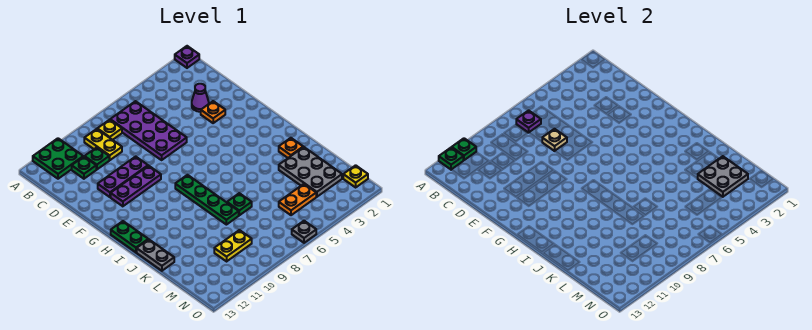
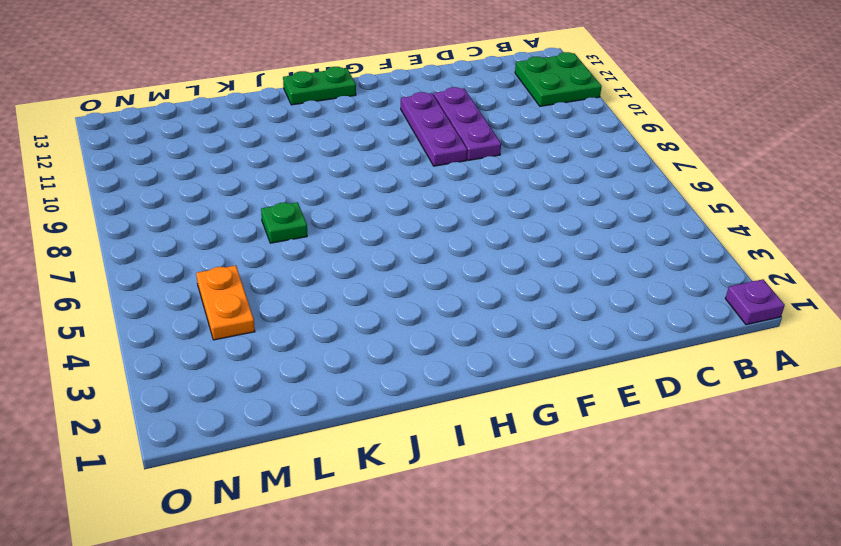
none -> purple plate B6:E7 level 1
none -> yellow plate B8 level 1
none -> yellow plate B9:C9 level 1

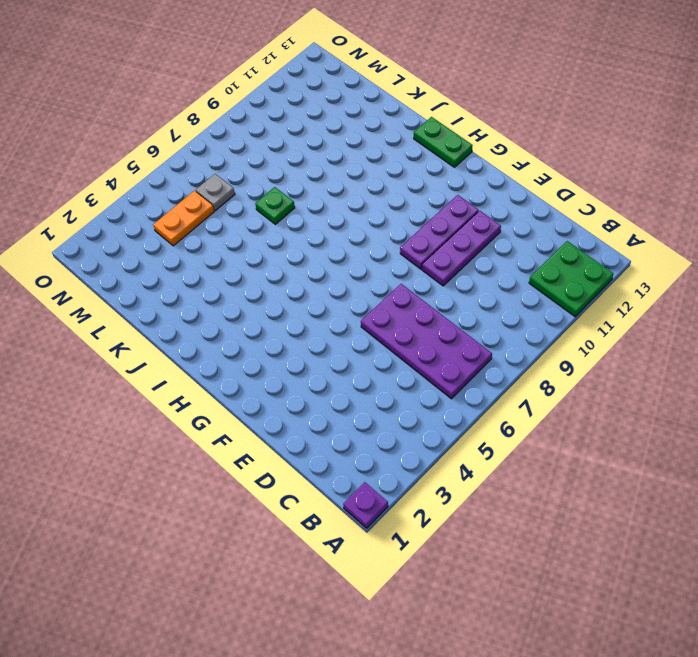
grey plate M6 level 1 -> grey plate O6 level 1
none -> yellow plate B8 level 1
none -> yellow plate B9:C9 level 1
none -> green plate C10 level 1

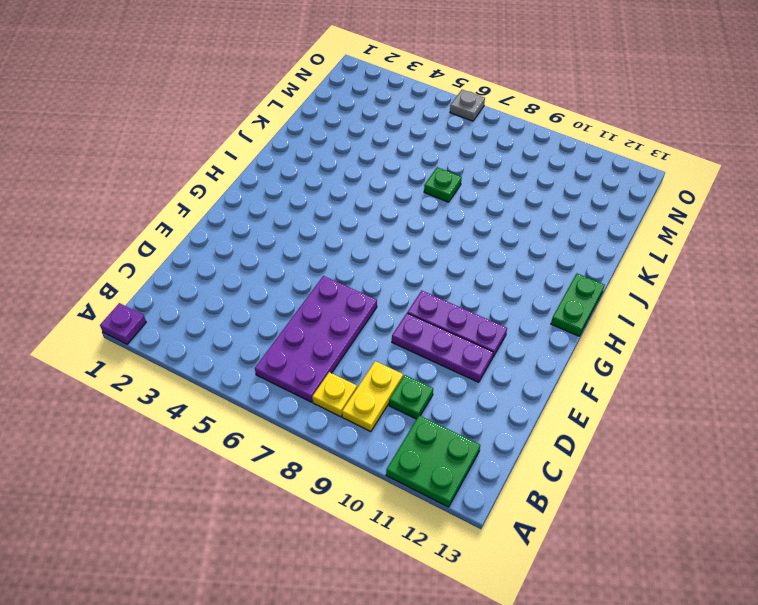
none -> green plate C11 level 1
none -> purple cone D3 level 1
none -> orange plate E3 level 1

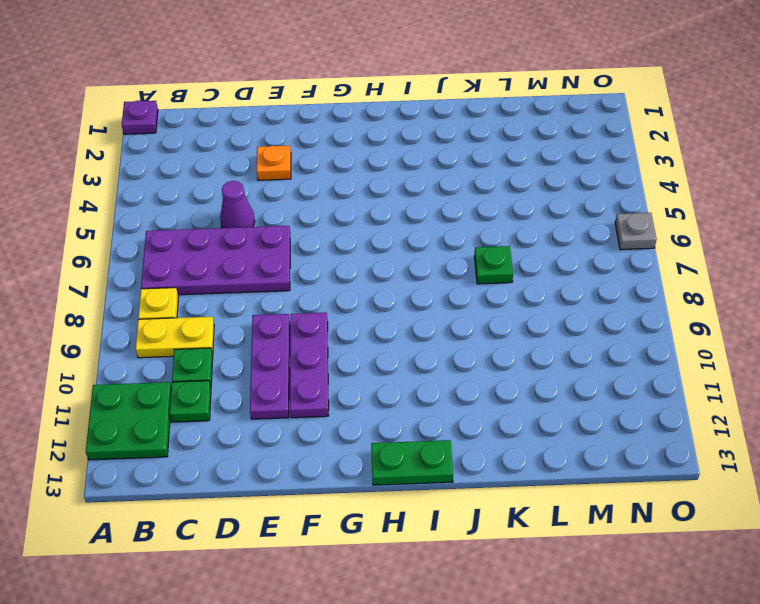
purple cone D5 level 1 -> purple cone D3 level 1
none -> green plate H8:K8 level 1
none -> orange plate J2 level 1
none -> grey plate J13:K13 level 1

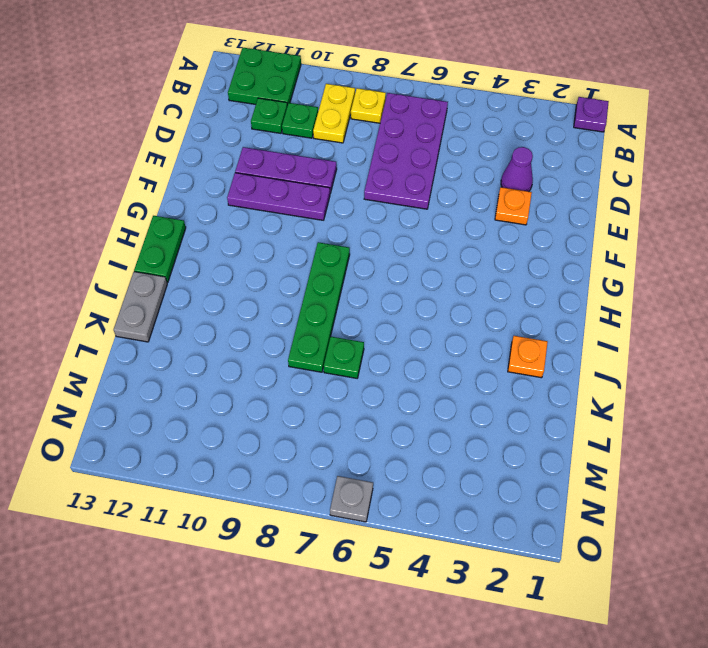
none -> grey plate K2:M3 level 1
none -> orange plate M4:M5 level 1
none -> yellow plate M9:M10 level 1

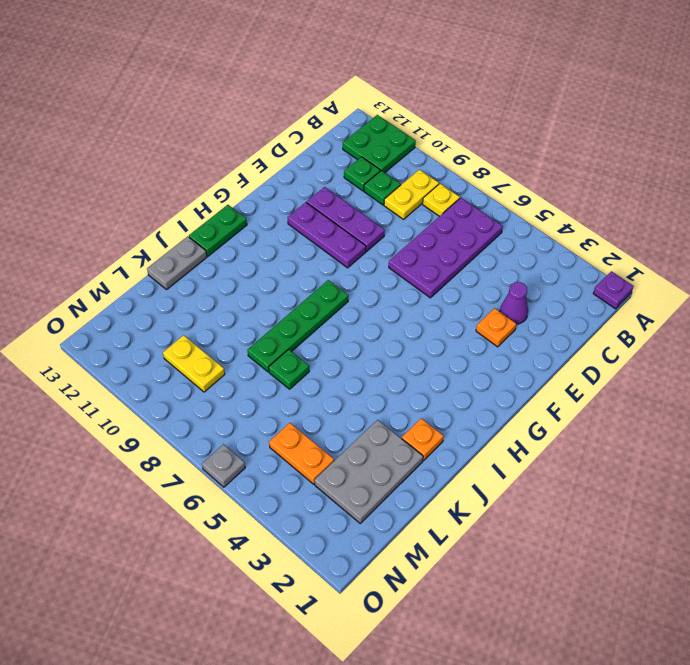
none -> yellow plate N1 level 1
none -> green plate A11 level 2
none -> green plate A12 level 2

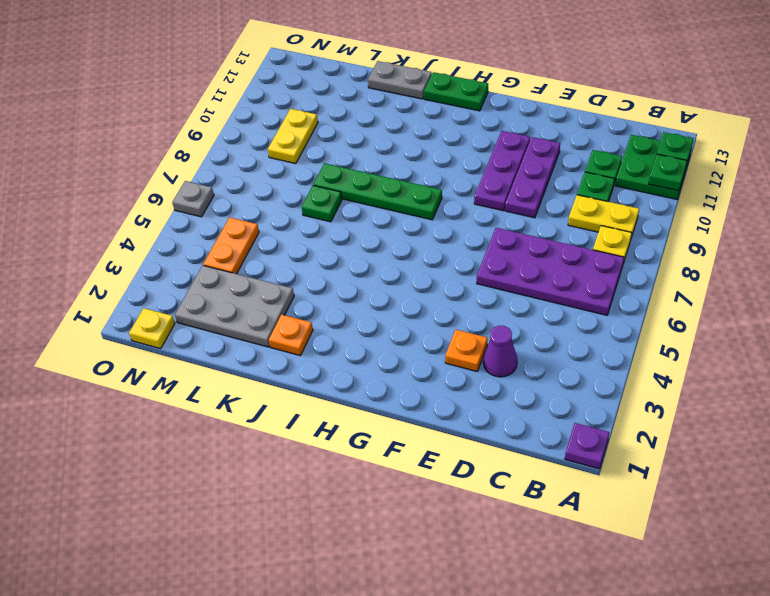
none -> purple plate B7 level 2
none -> tan plate D7 level 2
none -> grey plate L2:M3 level 2

